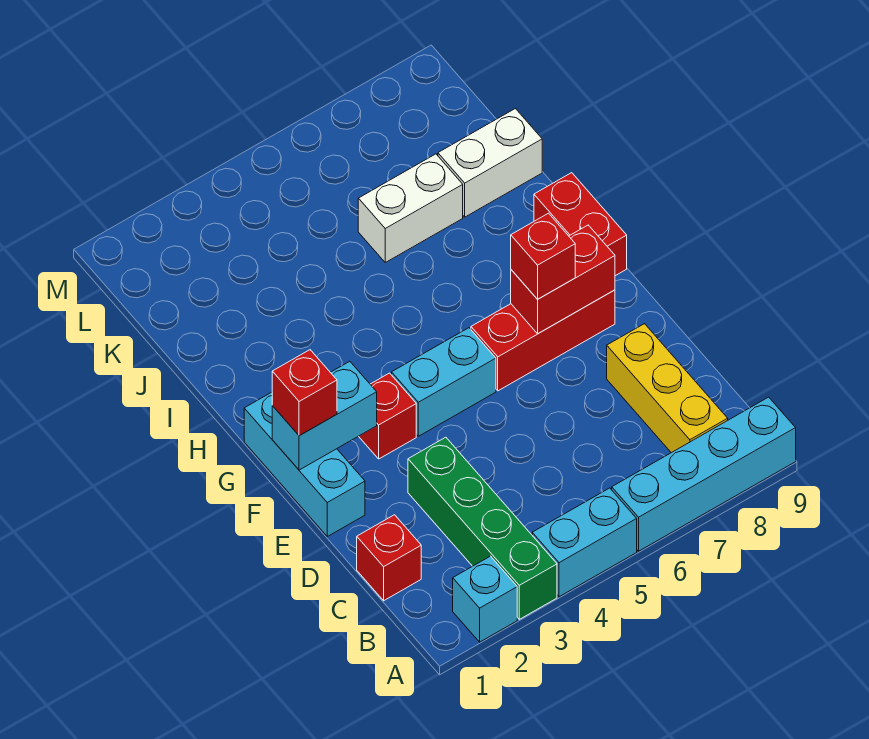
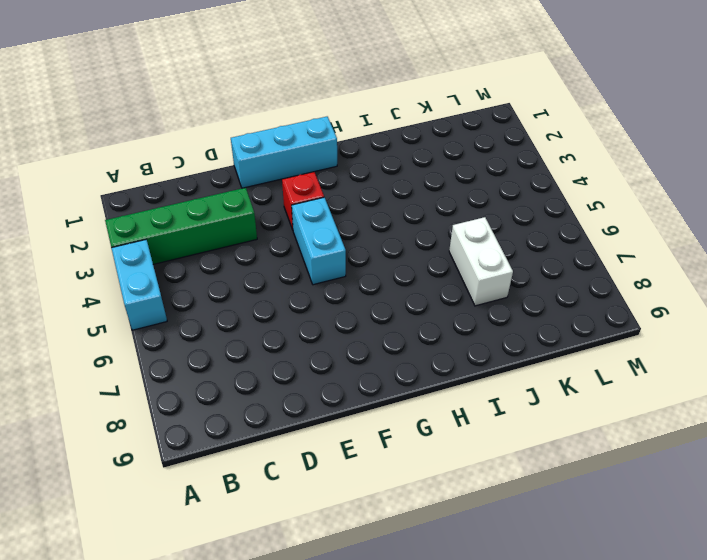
none -> cyan brick A2 level 1
none -> cyan brick A6:A9 level 1
none -> yellow brick B8:D8 level 1

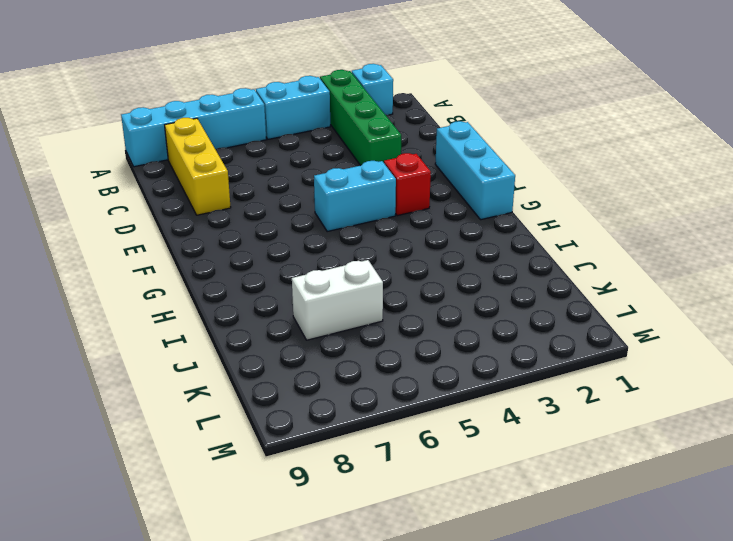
none -> red brick C1 level 1
none -> red brick F6:F8 level 1
none -> red brick G9:H9 level 1

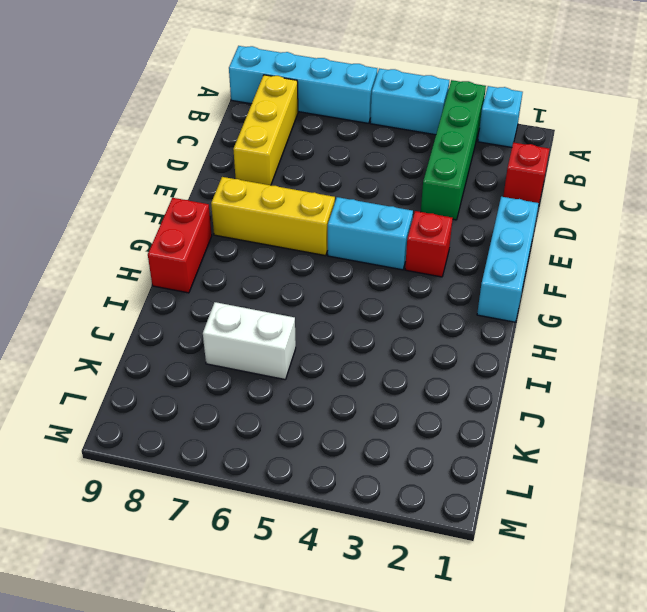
yellow brick F6:F8 level 1 -> red brick F6:F8 level 1
none -> white brick J8:J9 level 1
none -> cyan brick F1:F2 level 2
none -> red brick F7:F8 level 2

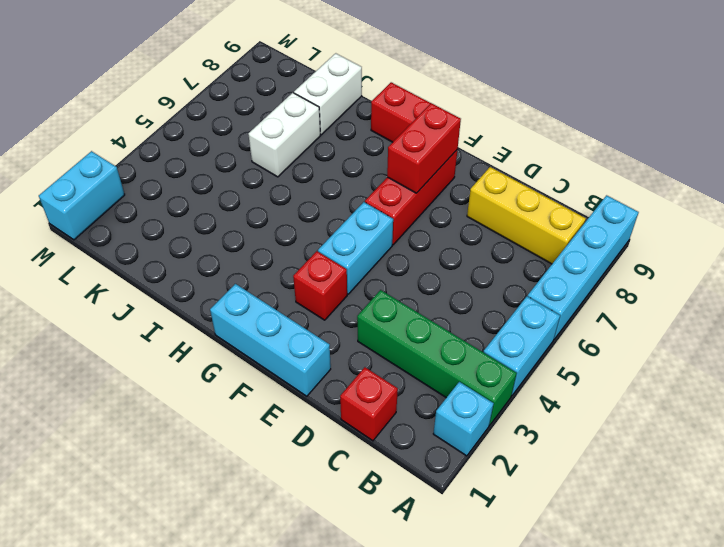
cyan brick M1:M2 level 1 -> cyan brick F1:F2 level 2
none -> red brick F1 level 3
none -> red brick F7 level 3

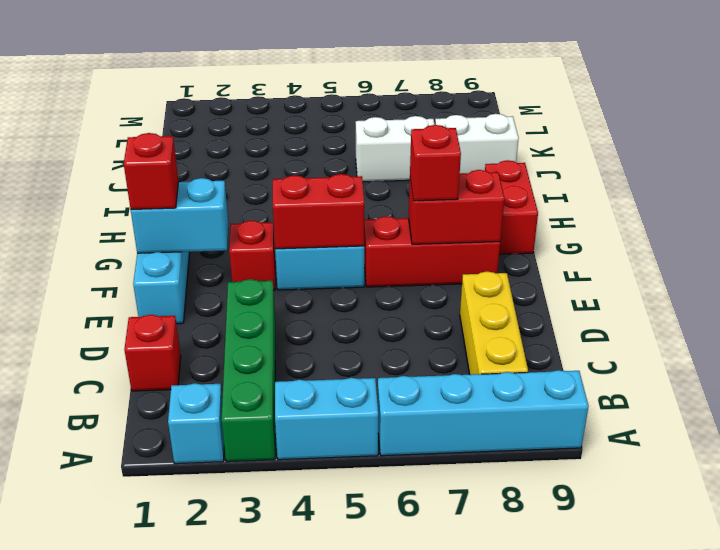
red brick F4:F5 level 2 -> none

